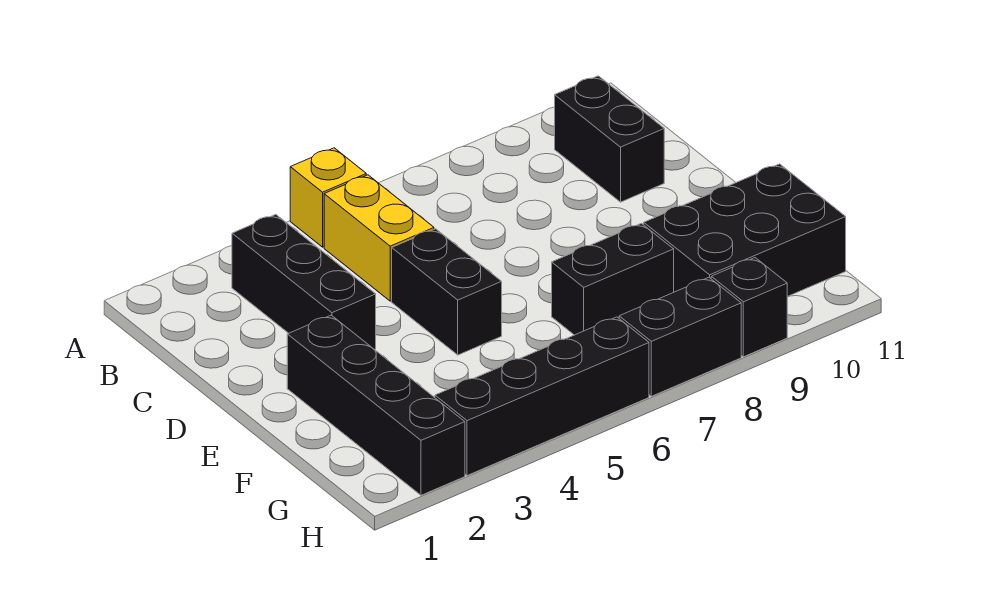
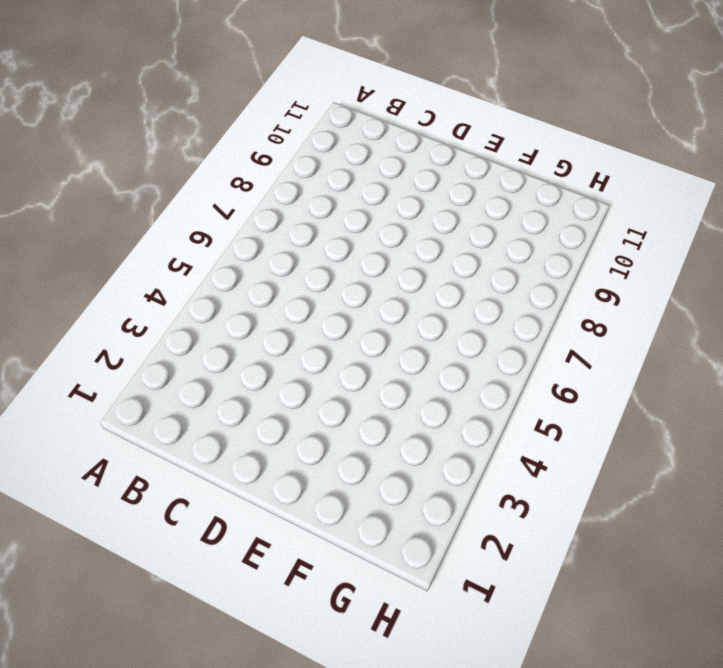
none -> yellow brick A5 level 1
none -> black brick B3:D3 level 1

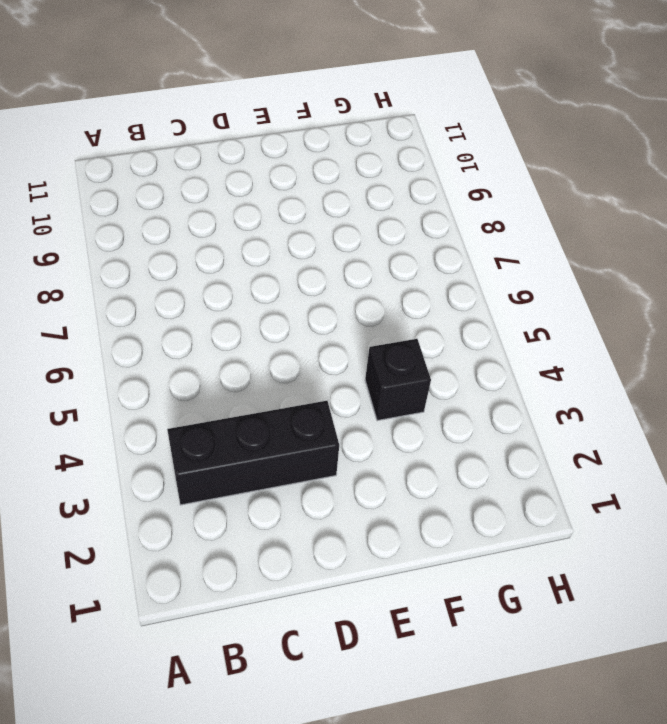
black brick F4 level 1 -> black brick H9 level 1
none -> yellow brick A5 level 1
none -> yellow brick B5:C5 level 1

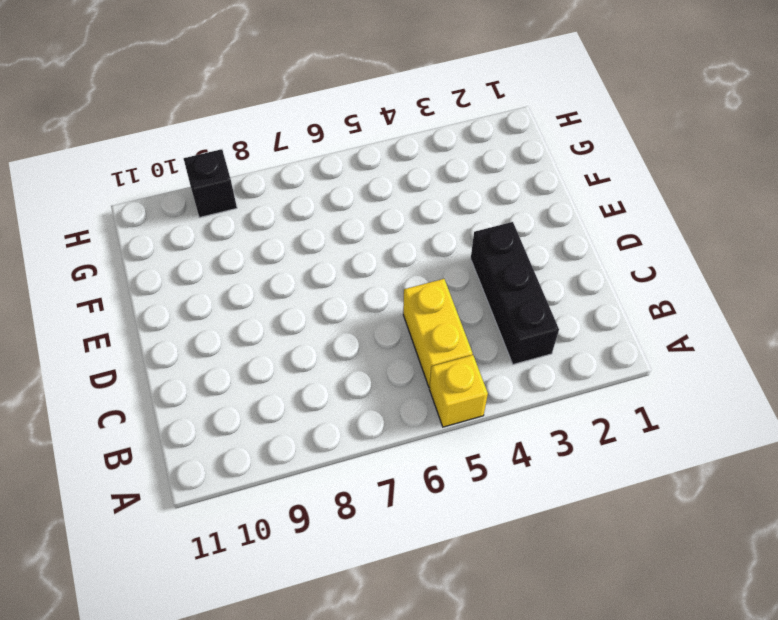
none -> black brick B10:C10 level 1
none -> black brick D5:E5 level 1

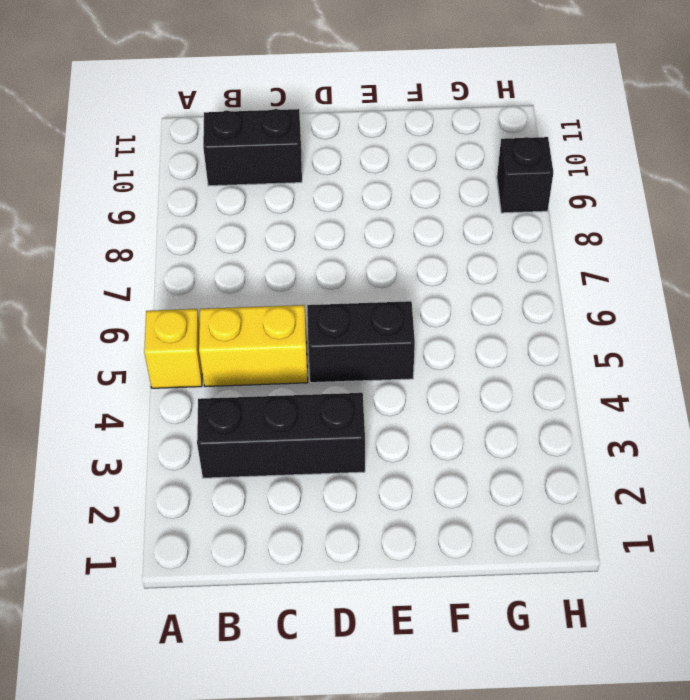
none -> black brick E2:H2 level 1
none -> black brick F7:F8 level 1

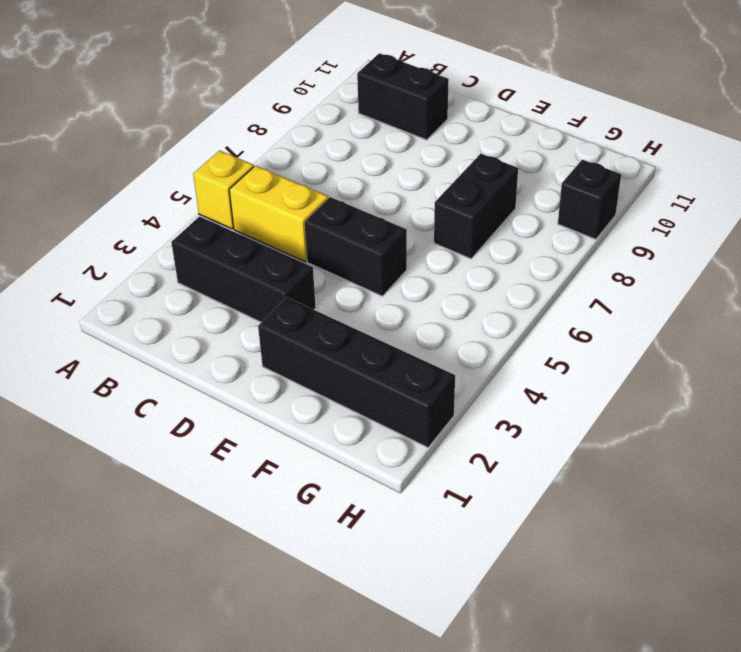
none -> black brick F9:G11 level 1
none -> black brick H3:H6 level 1

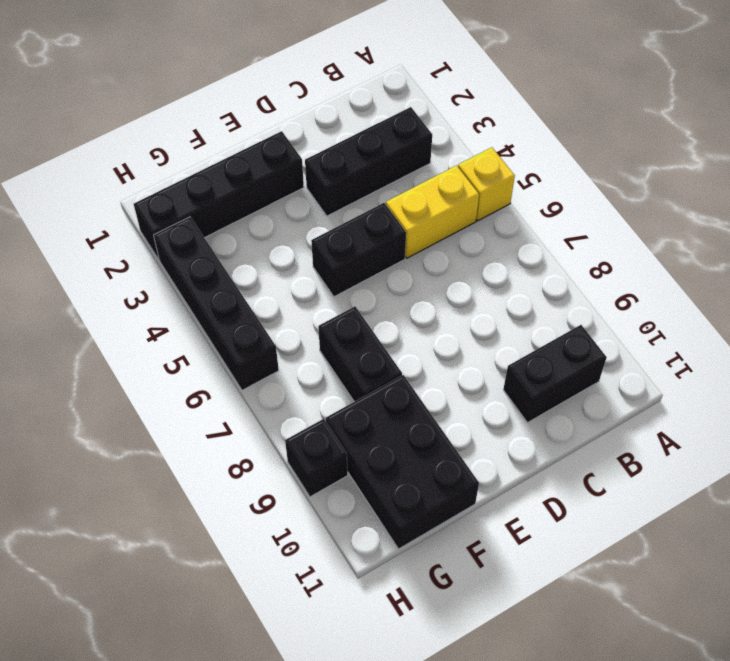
none -> black brick H7:H8 level 1

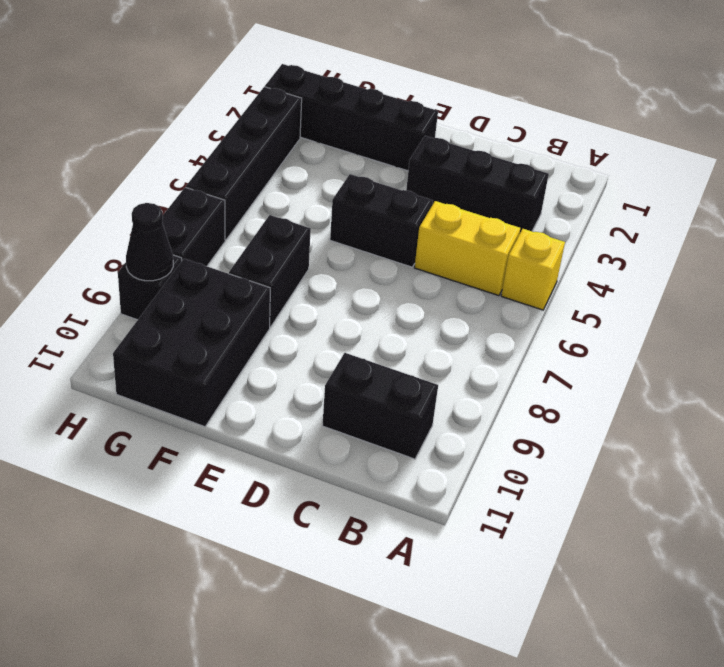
black cone H9 level 2 -> none

